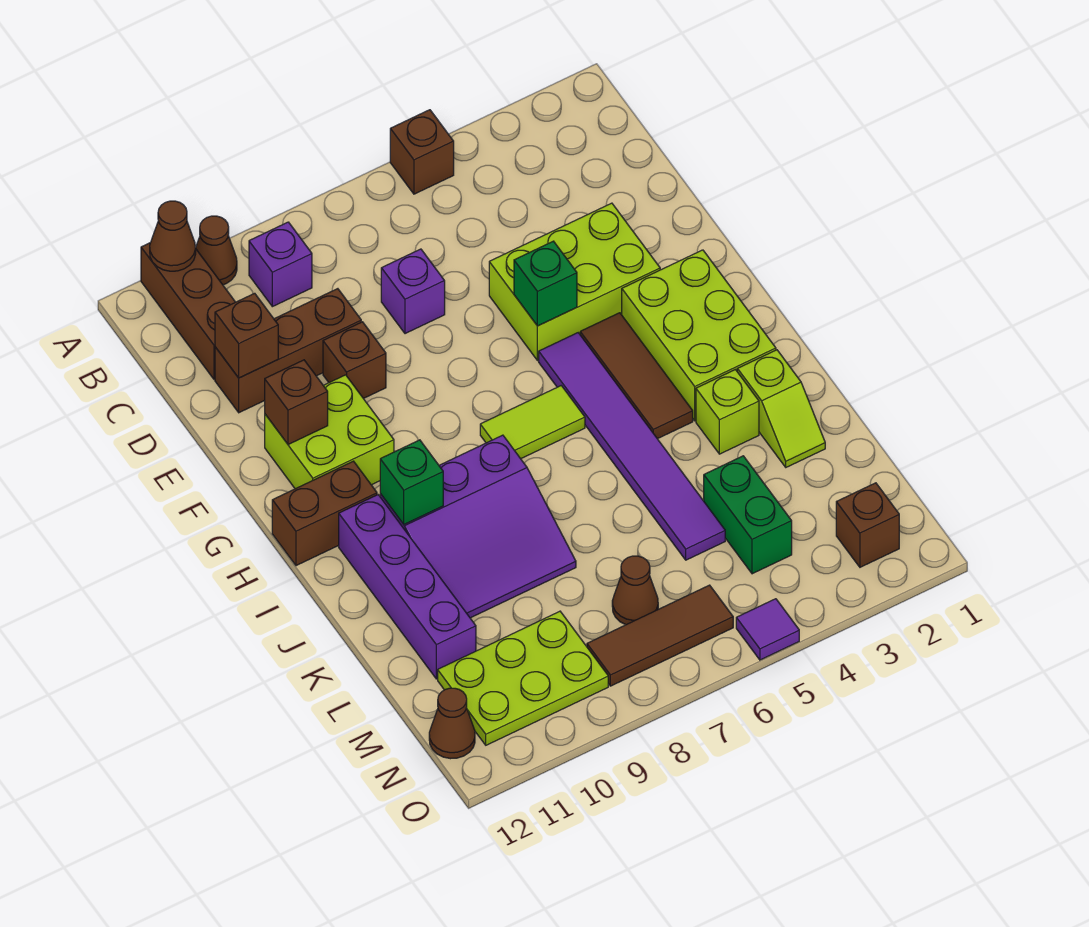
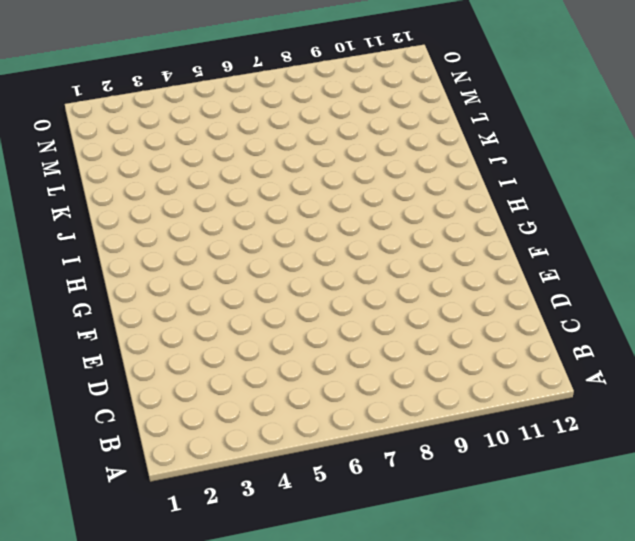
none -> brown brick A5 level 1
none -> brown cone A10 level 1
none -> brown brick A11:C11 level 1
none -> purple brick B9 level 1

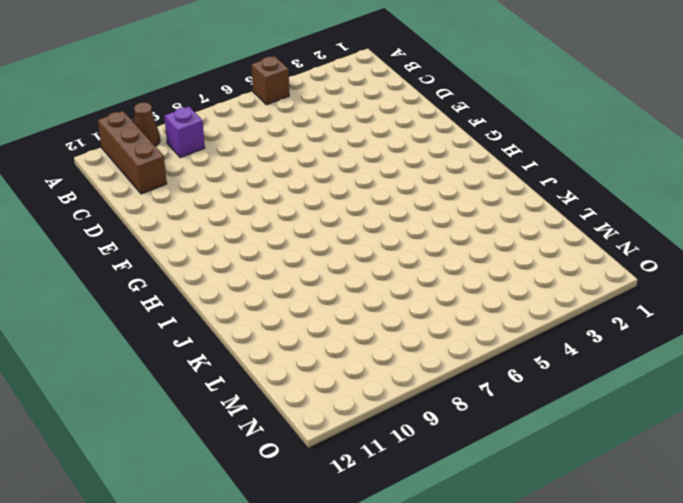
none -> purple brick D7 level 1
none -> brown brick D9:D11 level 1
none -> lime brick E3:F5 level 1
none -> brown brick E9 level 1

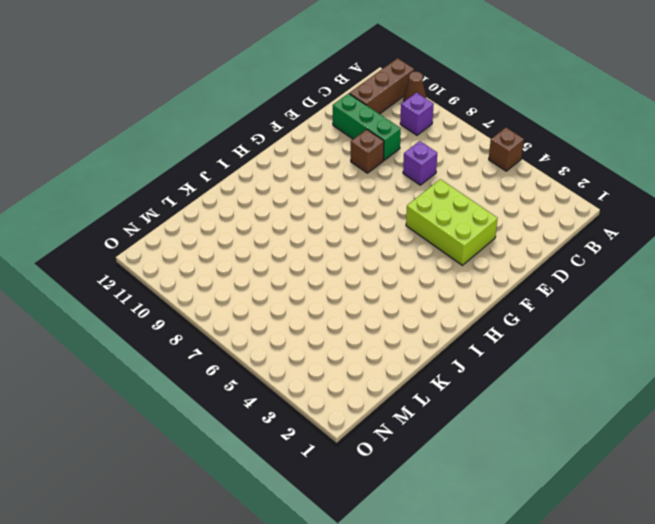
green brick D9:D11 level 1 -> brown brick D9:D11 level 1
none -> lime brick F10:G11 level 1
none -> lime brick G2:I3 level 1
none -> brown tile G4:I4 level 1
none -> purple tile G5:L5 level 1

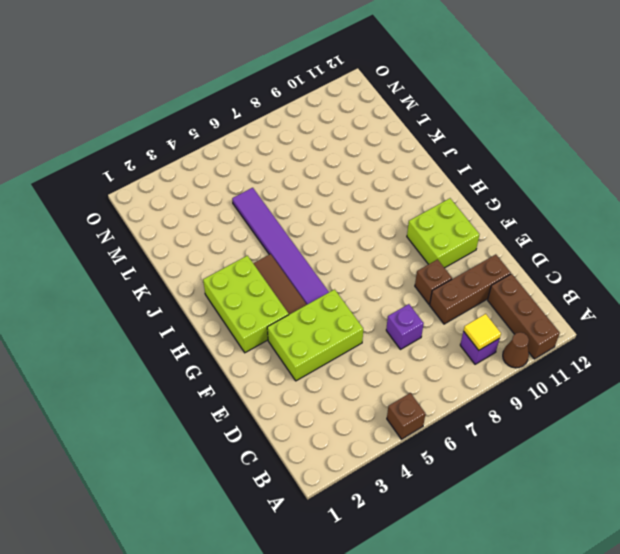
yellow tile B9 level 2 -> none
none -> lime tile H6:H7 level 1
none -> brown brick H11:H12 level 1
none -> purple slope I8:K10 level 1 top I
none -> purple brick I11:L11 level 1

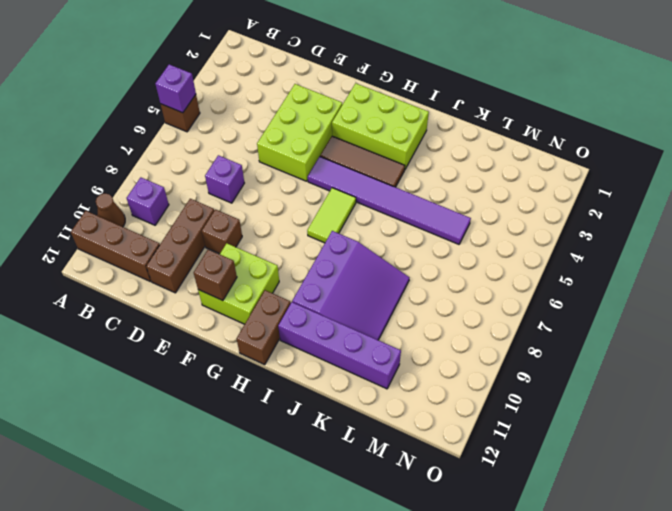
purple brick A5 level 2 -> none
none -> lime slope J2:K2 level 1 top J
none -> lime brick J3 level 1
none -> green brick L4:M4 level 1
none -> brown cone M7 level 1

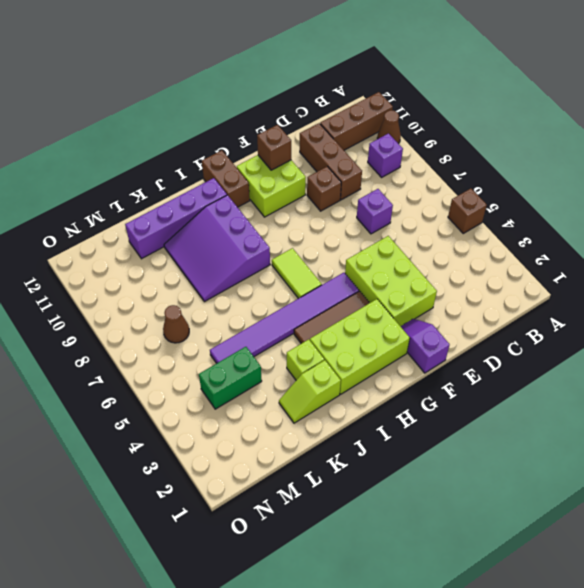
purple slope F1:F2 level 1 top 1 -> none
none -> lime plate M9:N11 level 1
none -> brown brick N2 level 1
none -> brown tile N6:N8 level 1
none -> brown cone N12 level 1

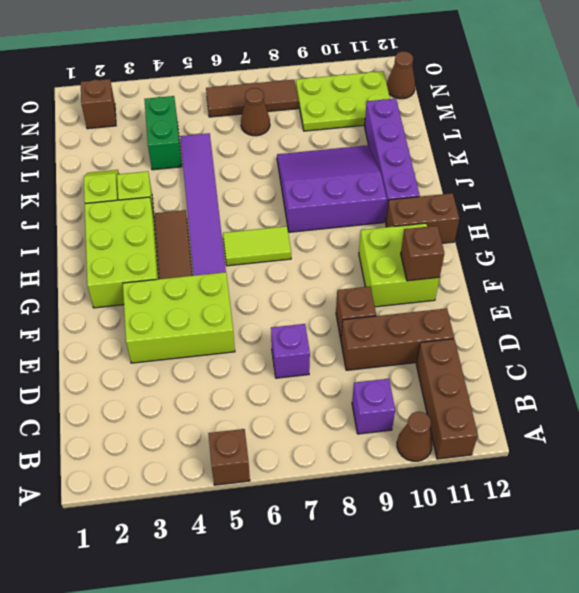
none -> purple tile O5 level 1
none -> brown cone A11 level 2
none -> brown brick D11 level 2
none -> green brick F5 level 2

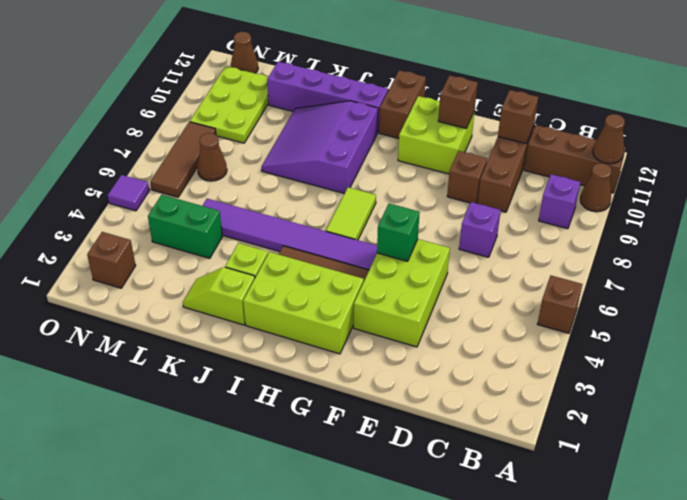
none -> green brick I10 level 2

